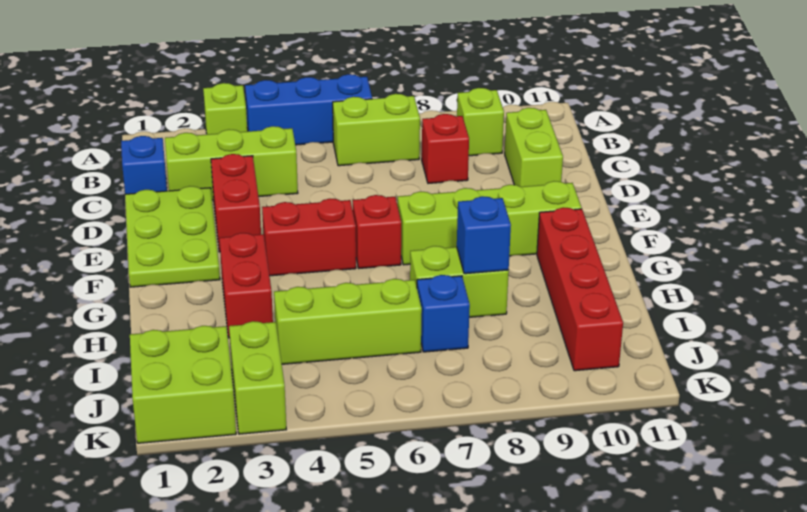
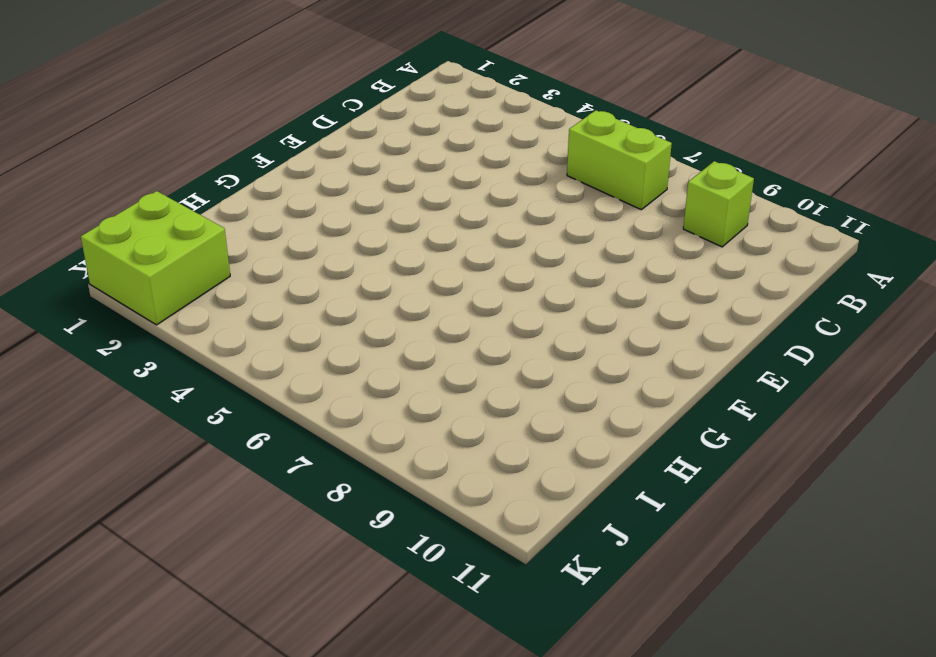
none -> lime brick A3 level 1
none -> blue brick A4:A6 level 1
none -> blue brick C1 level 1

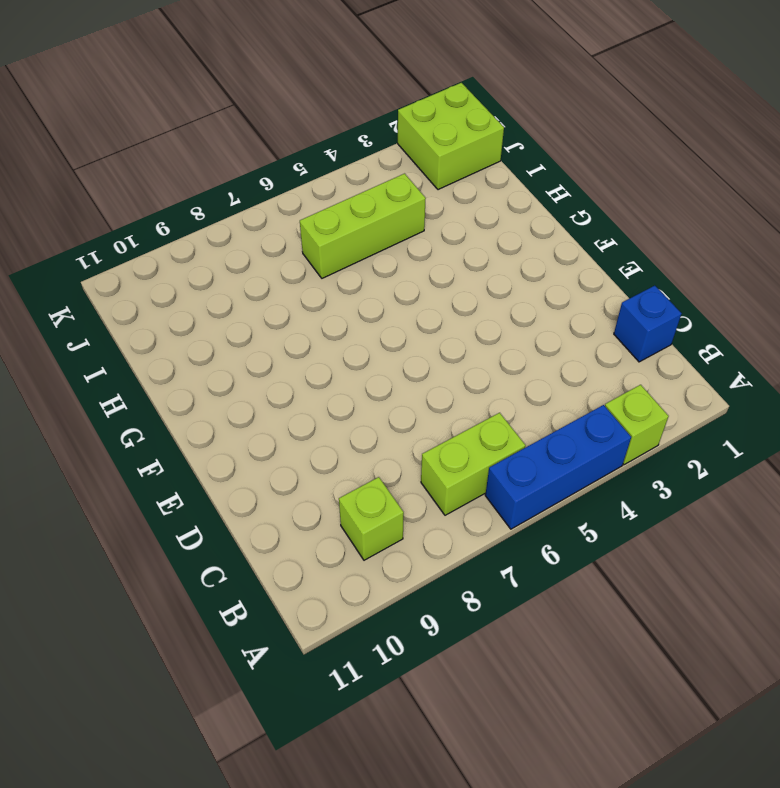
none -> lime brick C2:C4 level 1
none -> red brick C8 level 1
none -> lime brick C10:D10 level 1

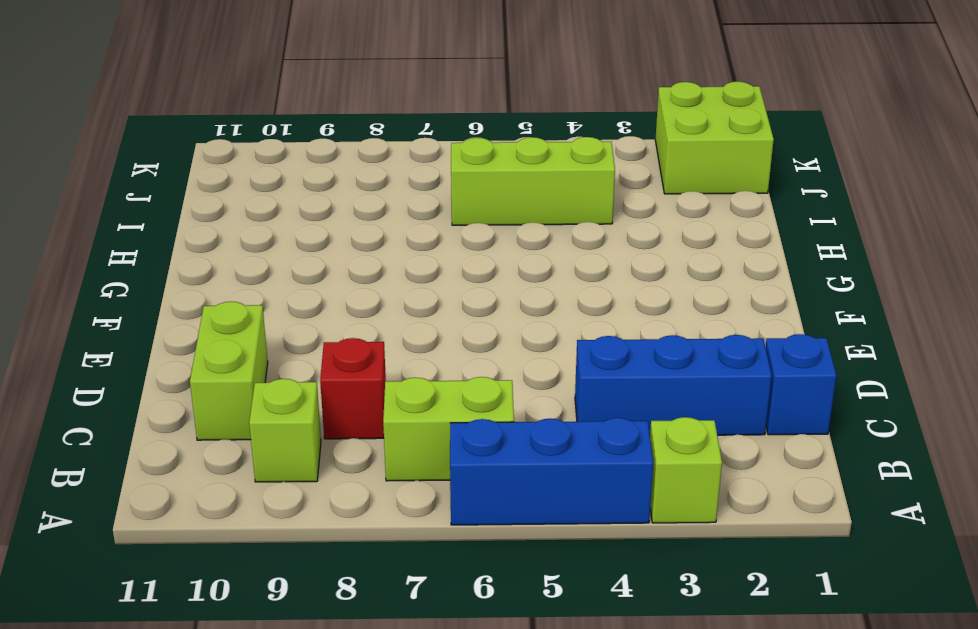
blue brick C2:C4 level 1 -> lime brick C2:C4 level 1
none -> lime plate D1:F2 level 1
none -> red brick D3:E3 level 1
none -> red brick F4:F5 level 1

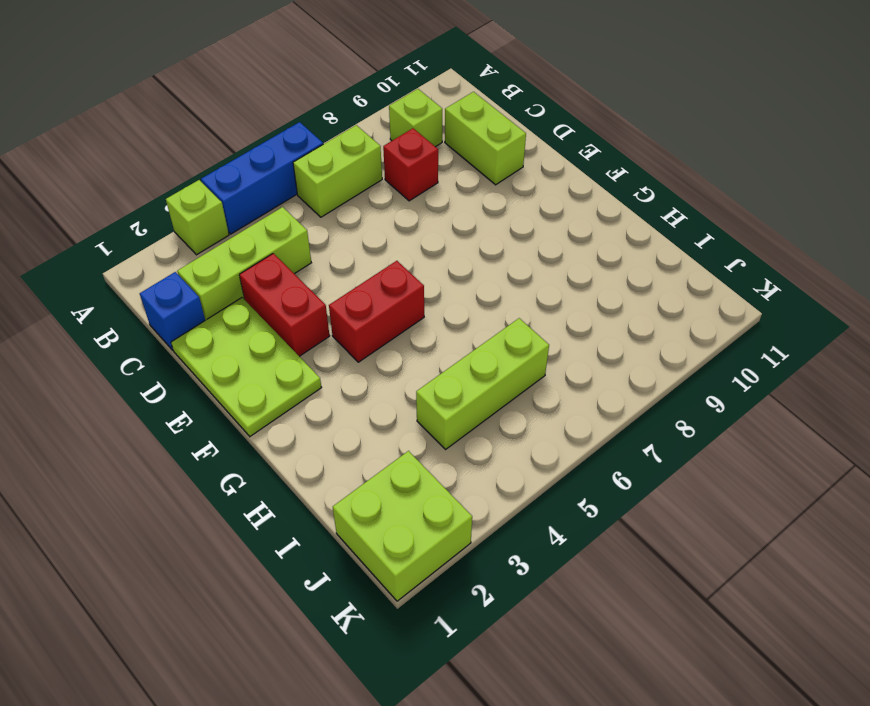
none -> red brick F6 level 1
none -> lime brick F7:F10 level 1
none -> red brick G3:H3 level 1

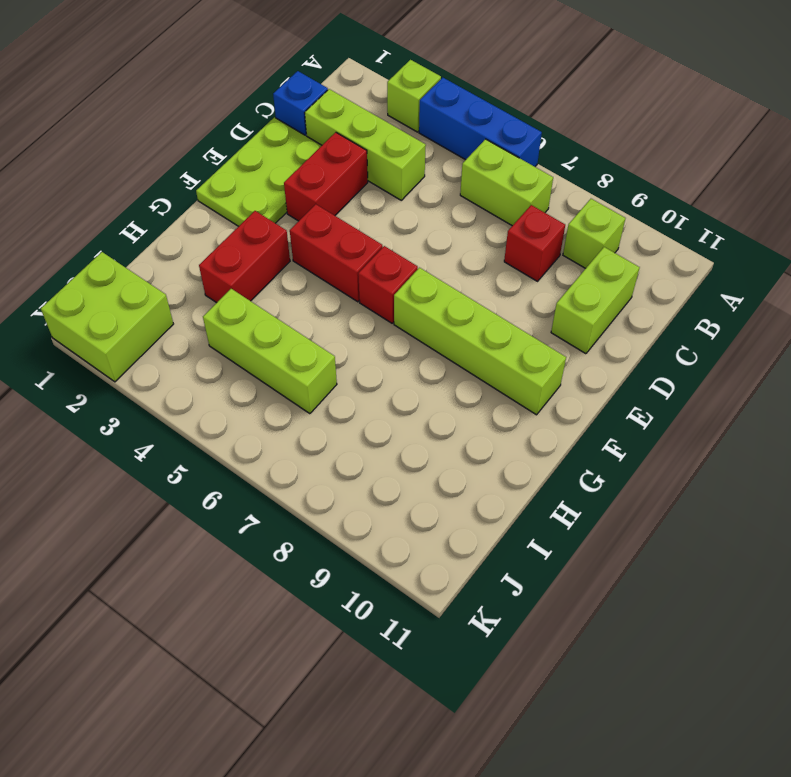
none -> red brick G10:J10 level 1
none -> lime brick H7:H8 level 1
none -> blue brick I7 level 1

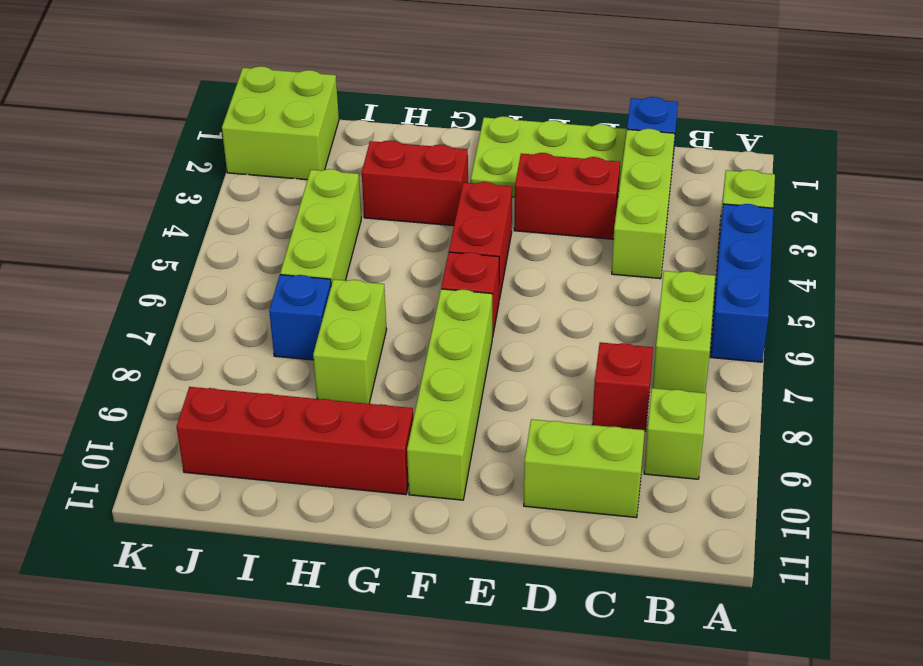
none -> lime brick J3:K3 level 1
none -> blue brick H8 level 2

